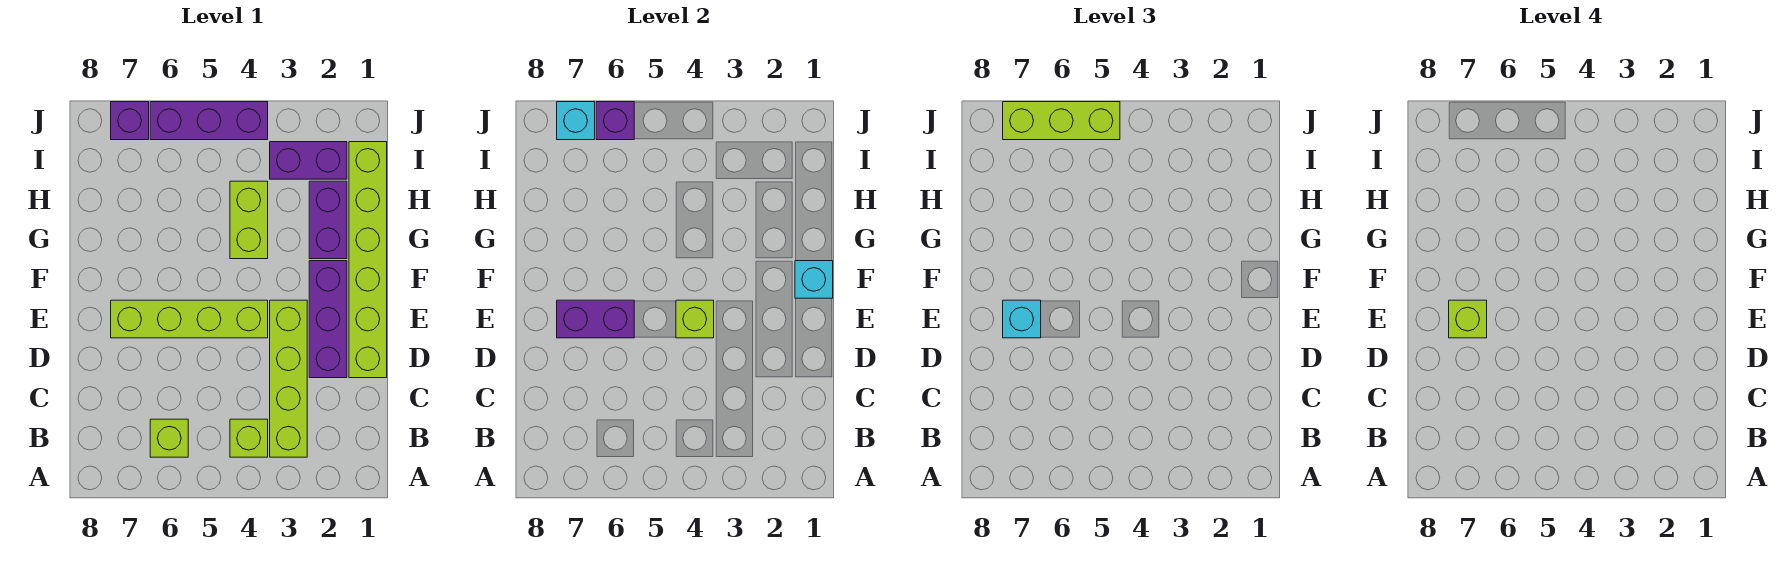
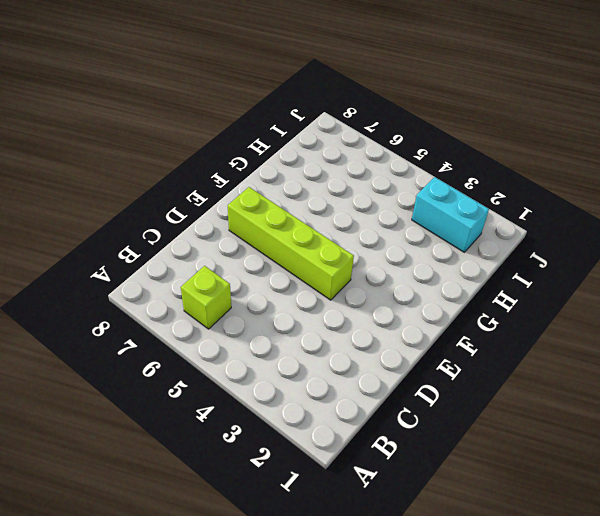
cyan brick I2:I3 level 1 -> purple brick I2:I3 level 1
none -> lime brick B3:E3 level 1
none -> lime brick B4 level 1
none -> lime brick D1:I1 level 1

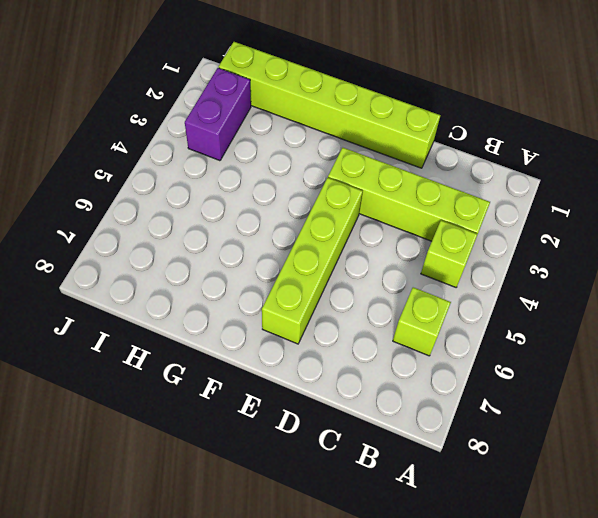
none -> purple brick D2:F2 level 1
none -> purple brick G2:H2 level 1
none -> lime brick G4:H4 level 1

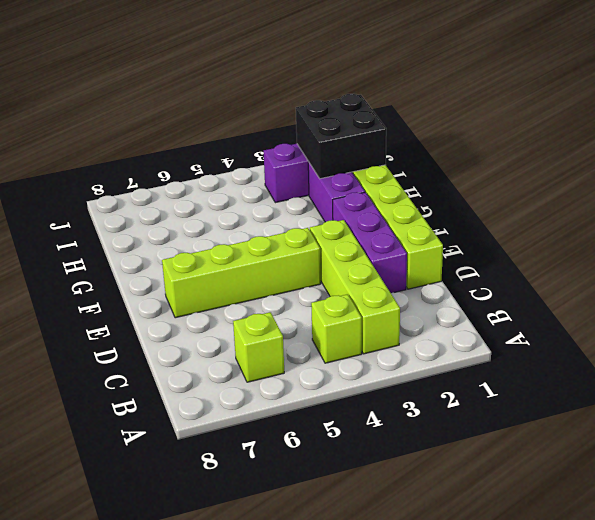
black brick H1:I2 level 2 -> none
none -> lime brick G4:H4 level 1
none -> purple brick J4:J6 level 1
none -> purple brick J7 level 1

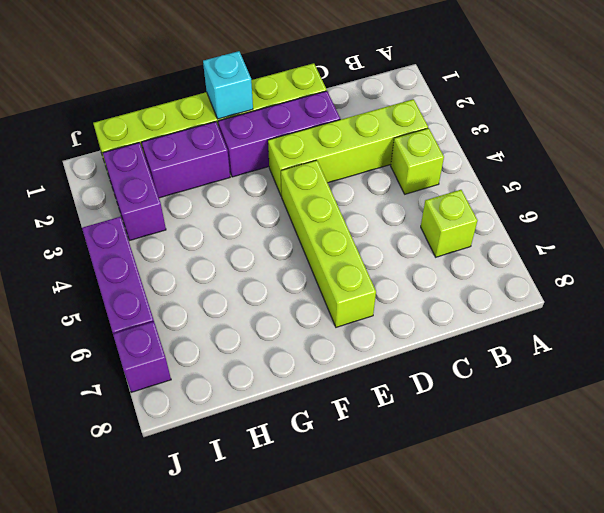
none -> lime brick G4:H4 level 1
none -> lime brick E4 level 2
none -> purple brick E6:E7 level 2

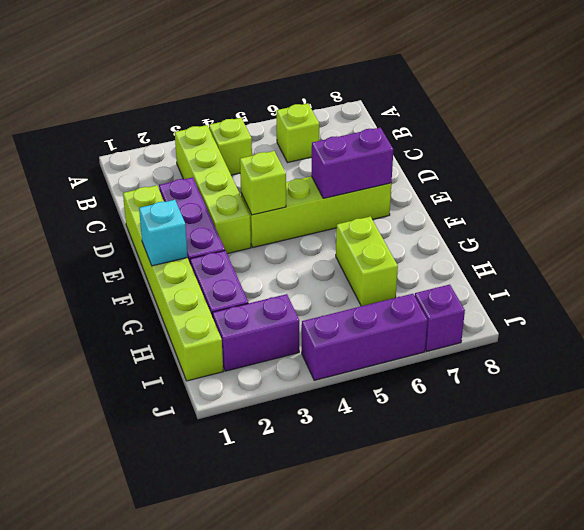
lime brick G6:H6 level 1 -> lime brick G4:H4 level 1
none -> purple brick J6 level 2
none -> cyan brick J7 level 2
none -> cyan brick E7 level 3

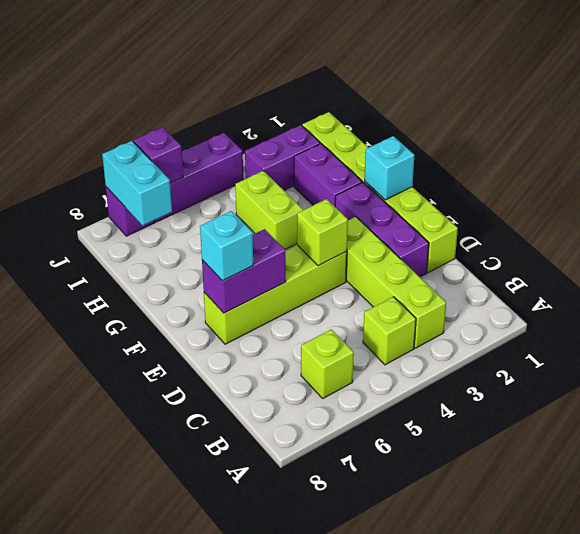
cyan brick I7:J7 level 2 -> cyan brick J7 level 2
none -> lime brick J5:J7 level 3
none -> lime brick E7 level 4

